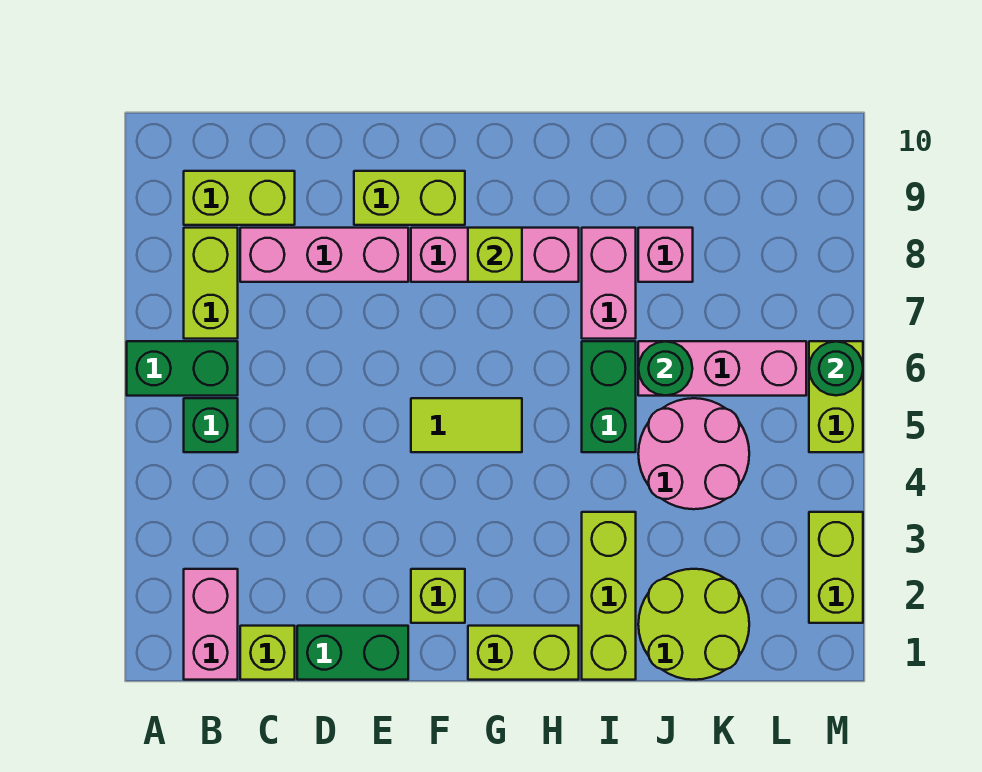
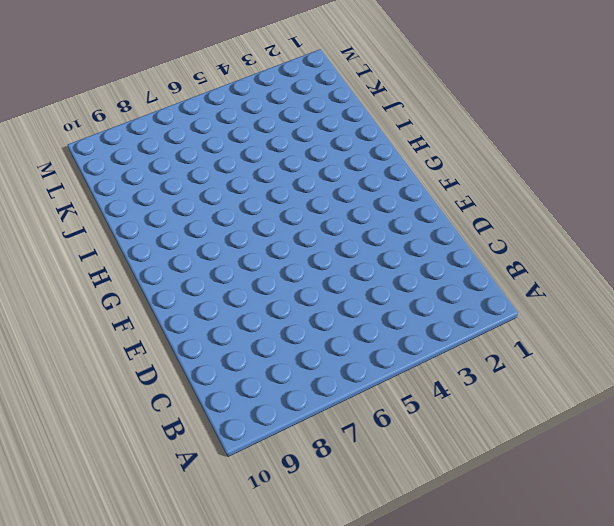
none -> green brick A6:B6 level 1
none -> pink brick B1:B2 level 1
none -> green brick B5 level 1

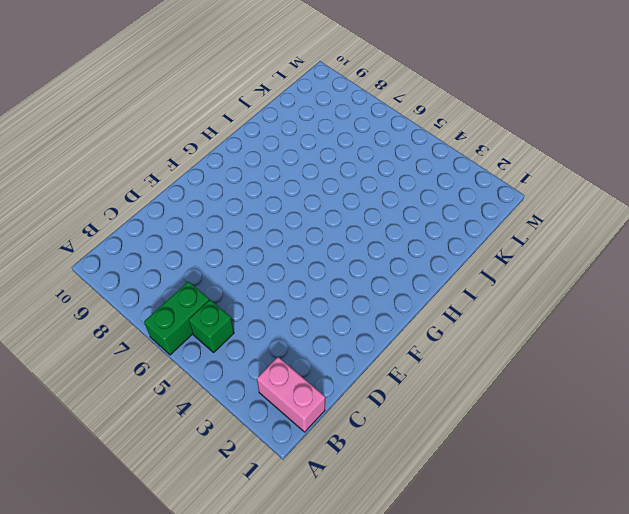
none -> lime brick B7:B8 level 1
none -> lime brick B9:C9 level 1
none -> lime brick C1 level 1

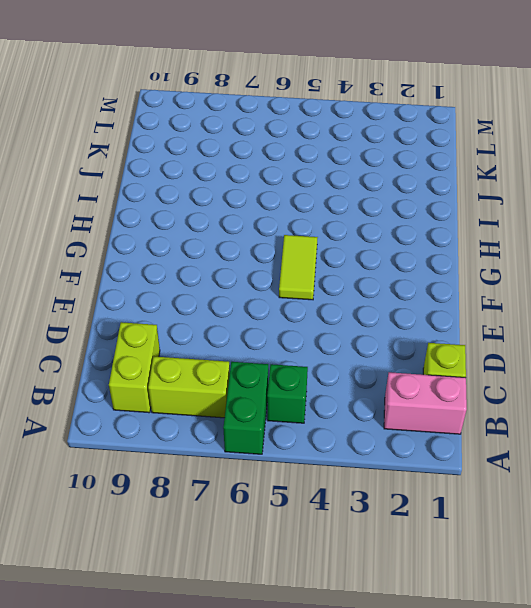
none -> pink brick C8:E8 level 1
none -> green brick D1:E1 level 1
none -> lime brick E9:F9 level 1

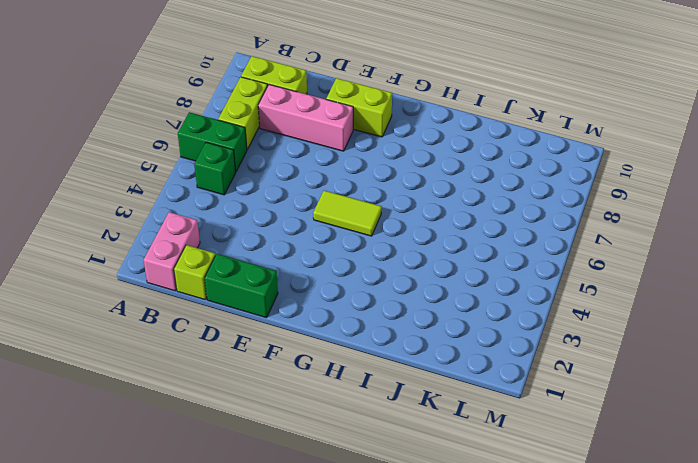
none -> lime brick F2 level 1
none -> pink brick F8:H8 level 1
none -> lime brick G1:H1 level 1

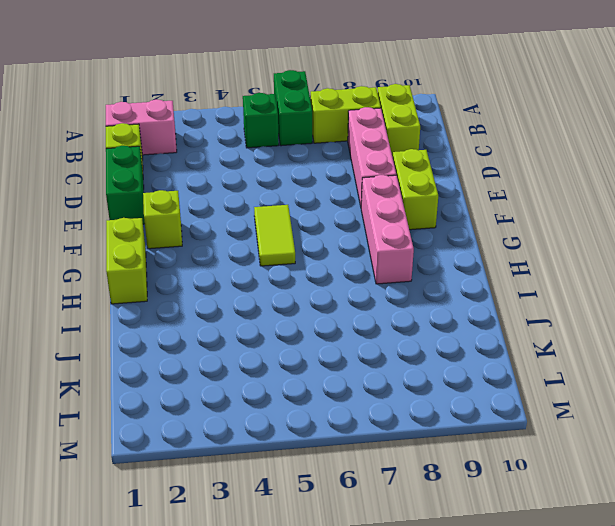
none -> lime brick I1:I3 level 1
none -> green brick I5:I6 level 1
none -> pink brick I7:I8 level 1

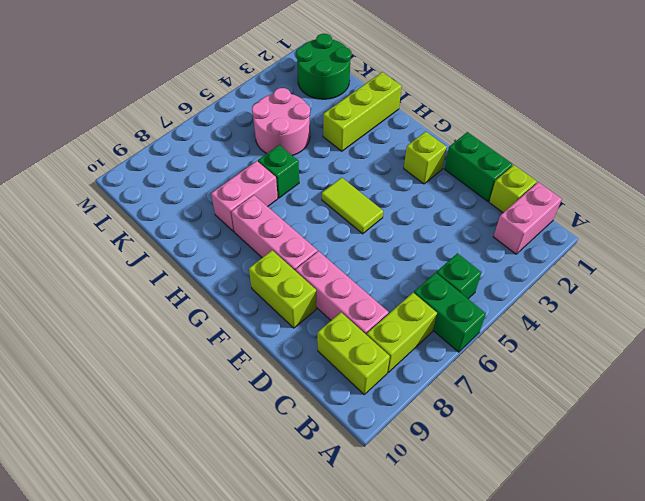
green brick I6 level 1 -> green brick I5:I6 level 1
green round brick K1:L2 level 1 -> lime round brick J1:K2 level 1
none -> lime brick G1:H1 level 1
none -> pink brick J6:L6 level 1
none -> pink brick J8 level 1

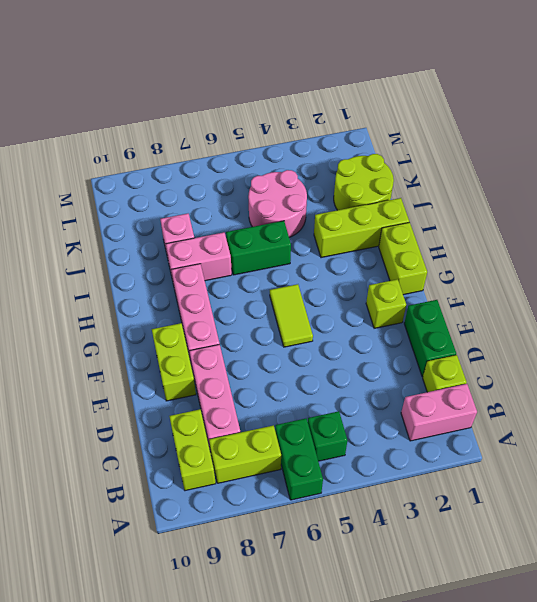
none -> pink brick J6:L6 level 1
none -> lime brick M2:M3 level 1
none -> lime brick M5:M6 level 1

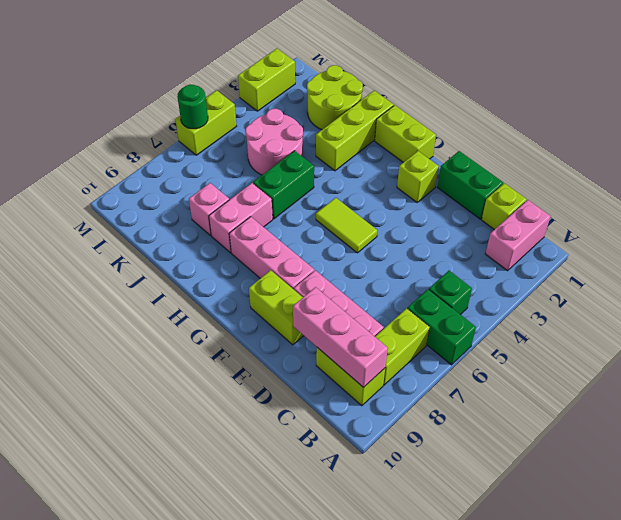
pink brick B9:D9 level 2 -> pink brick J6:L6 level 1
none -> lime brick G8 level 2
none -> green round brick J6 level 2

